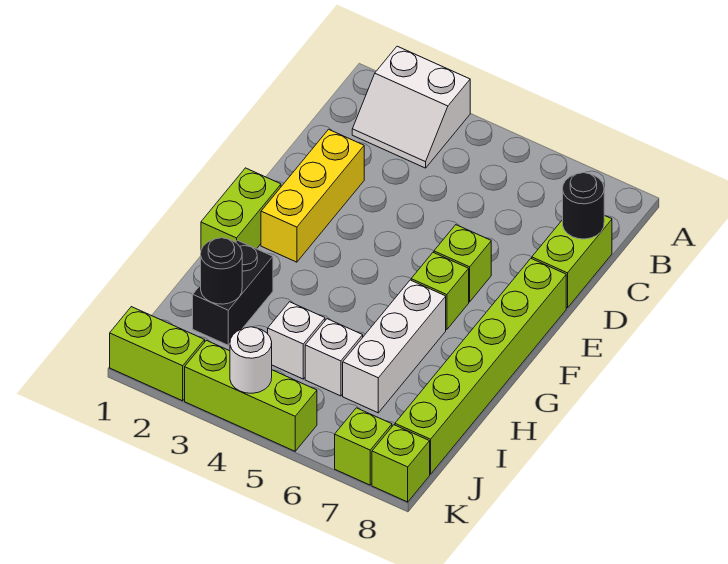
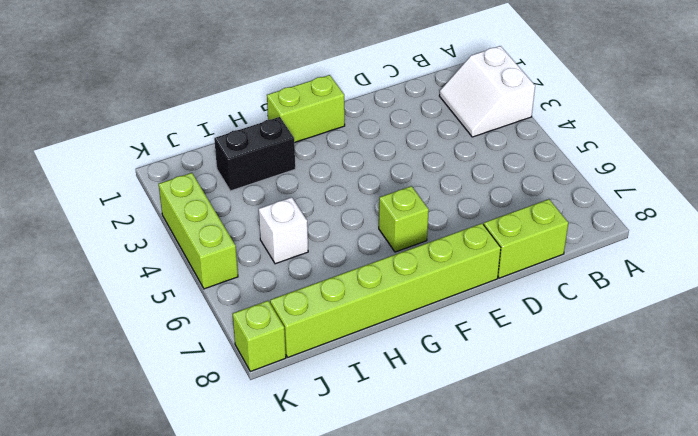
none -> yellow brick D2:F2 level 1
none -> lime brick E6 level 1
none -> white brick G6:I6 level 1

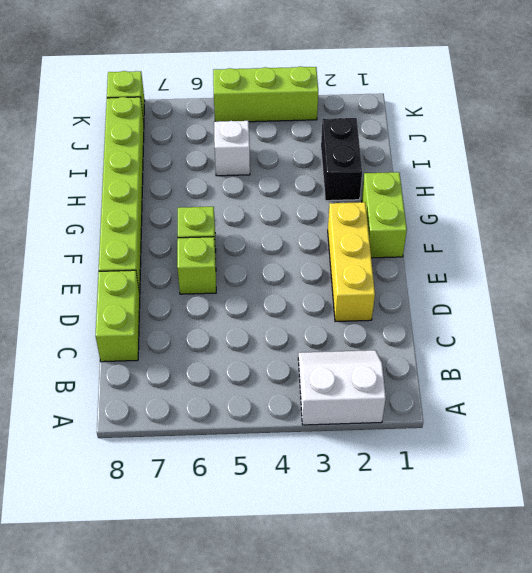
none -> white brick G6:I6 level 1
none -> white brick I4 level 1
none -> lime brick K1:K2 level 1

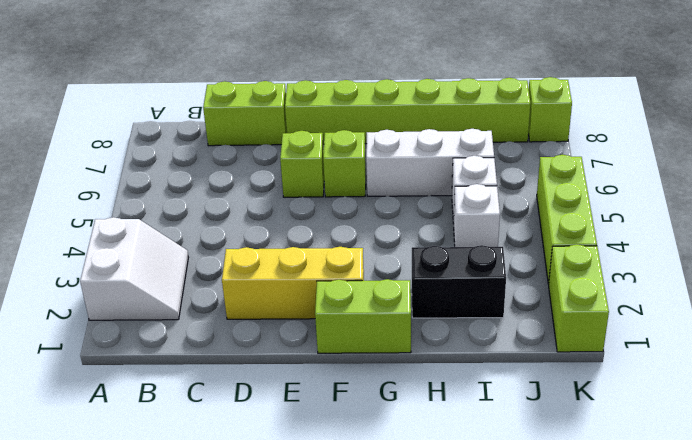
none -> lime brick K7 level 1
none -> black round brick C8 level 2
none -> black round brick I2 level 2

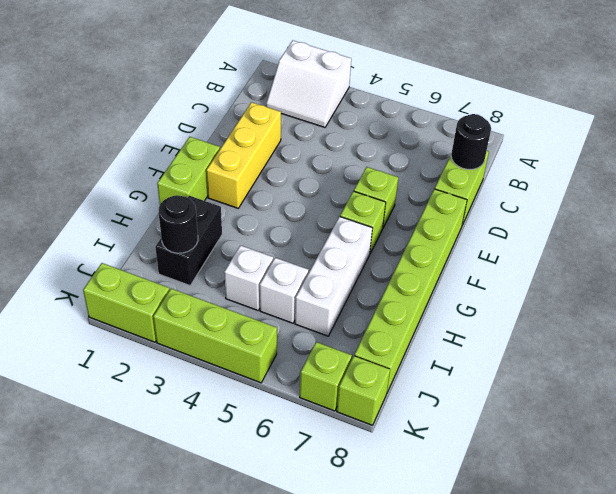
none -> white round brick K4 level 2

